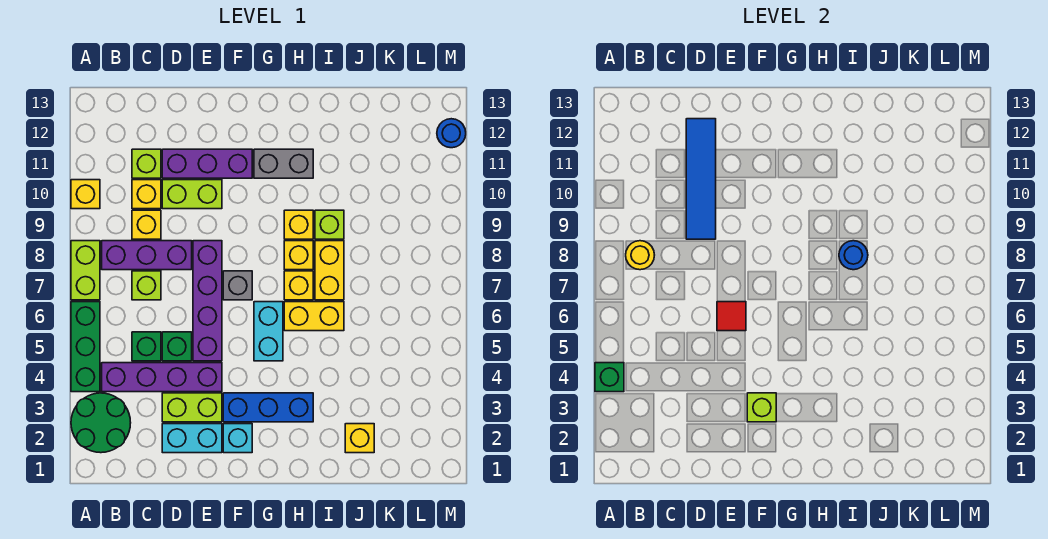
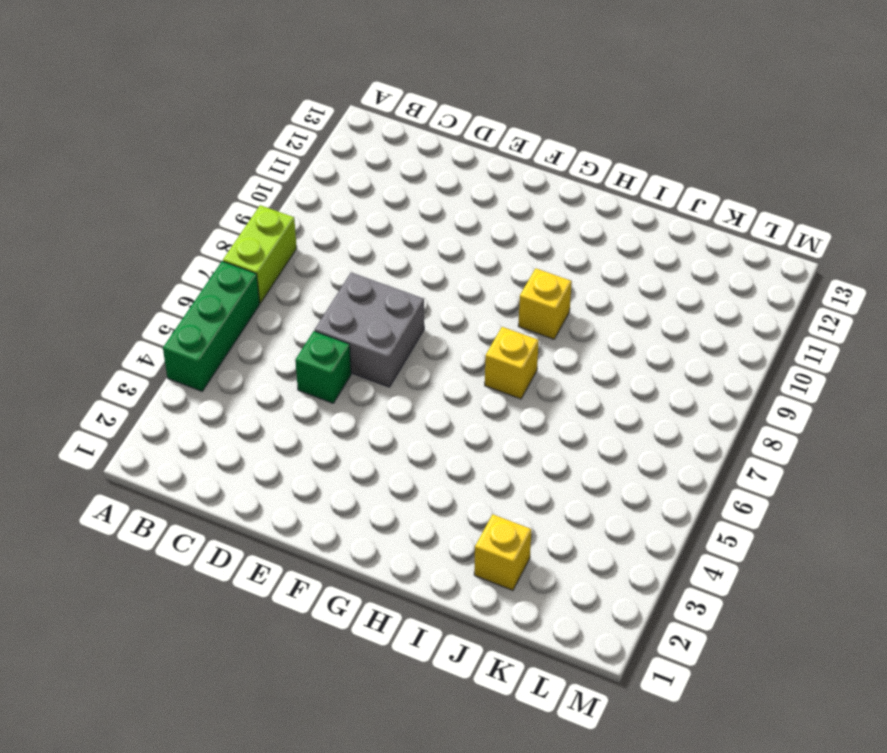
grey brick D6:E7 level 1 -> purple brick E5:E8 level 1
none -> green round brick A2:B3 level 1
none -> yellow brick A10 level 1
none -> purple brick B4:E4 level 1
none -> purple brick B8:D8 level 1

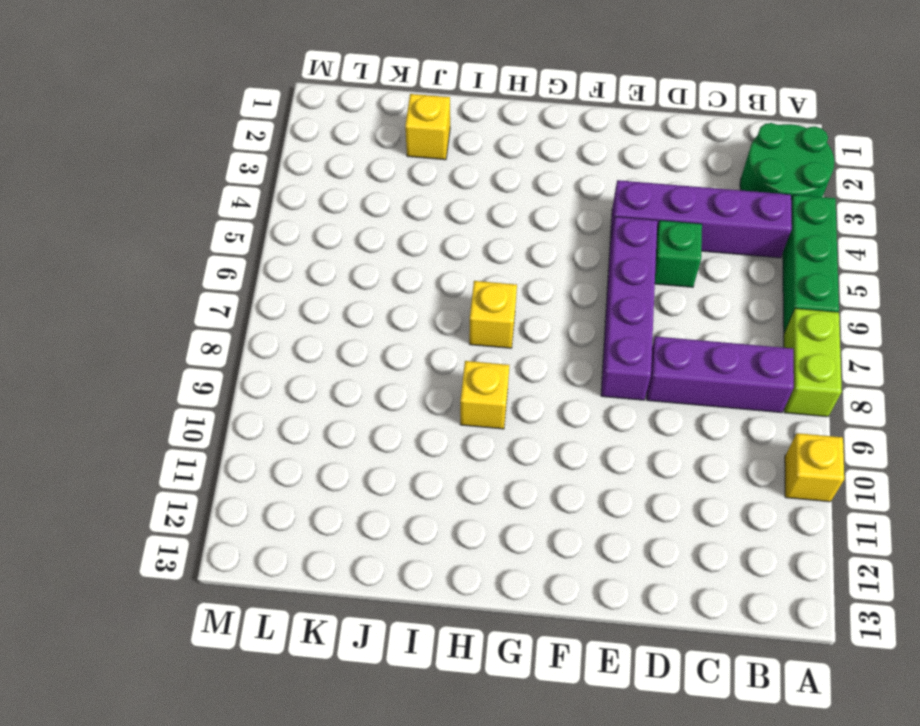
none -> green brick C5 level 1
none -> lime brick C7 level 1
none -> yellow brick C9 level 1
none -> yellow brick C10 level 1

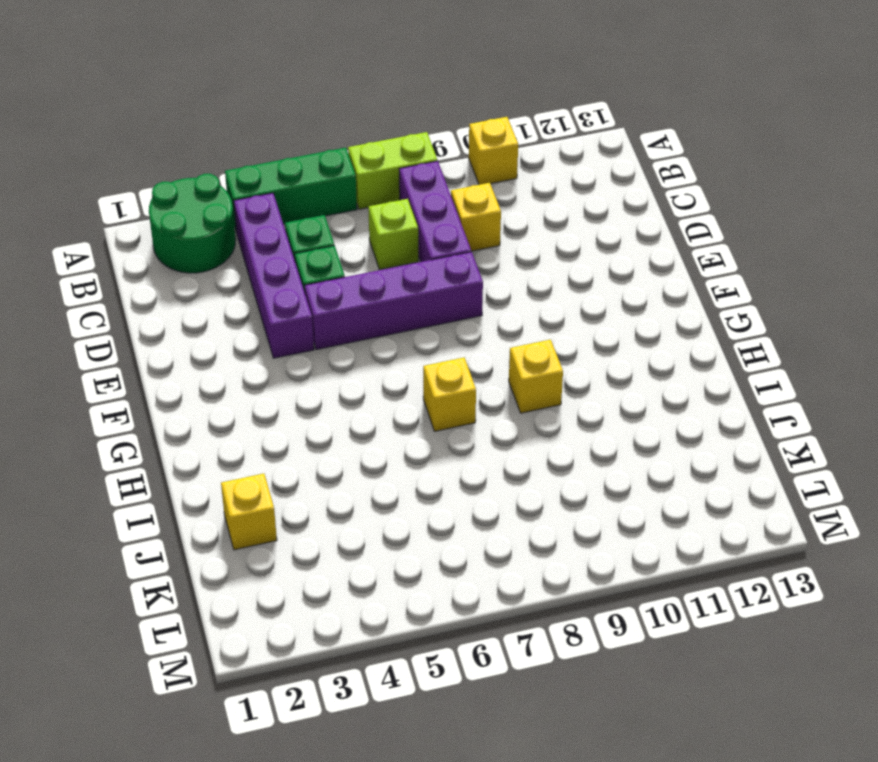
none -> yellow brick C10 level 1
none -> lime brick C11 level 1
none -> cyan brick D2:E2 level 1
none -> lime brick D3:E3 level 1

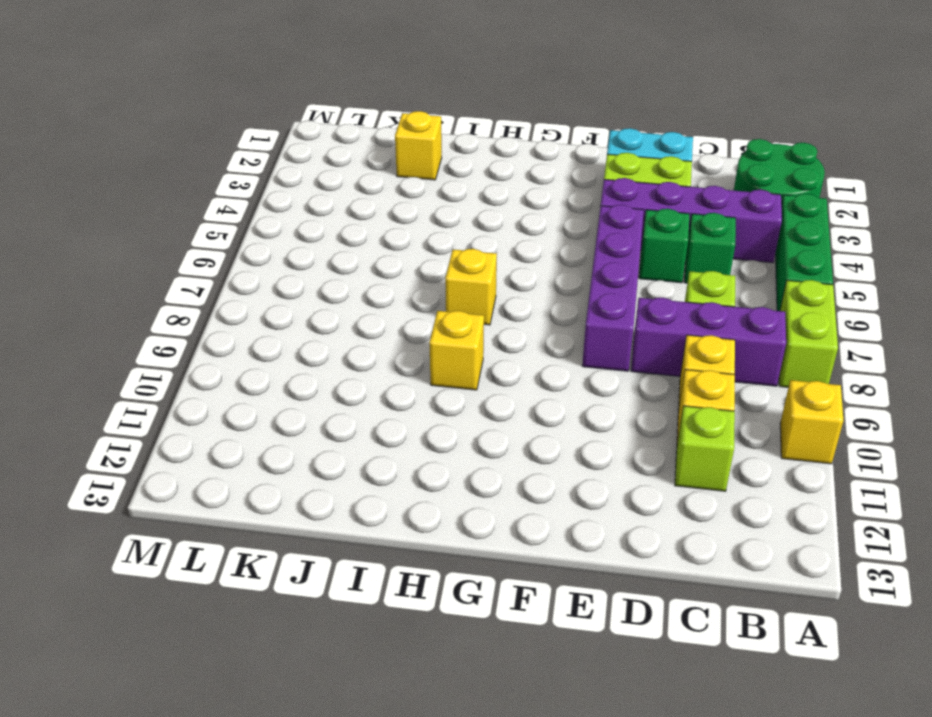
none -> lime brick D10:E10 level 1
none -> purple brick D11:F11 level 1
none -> cyan brick F2 level 1
none -> blue brick F3:H3 level 1

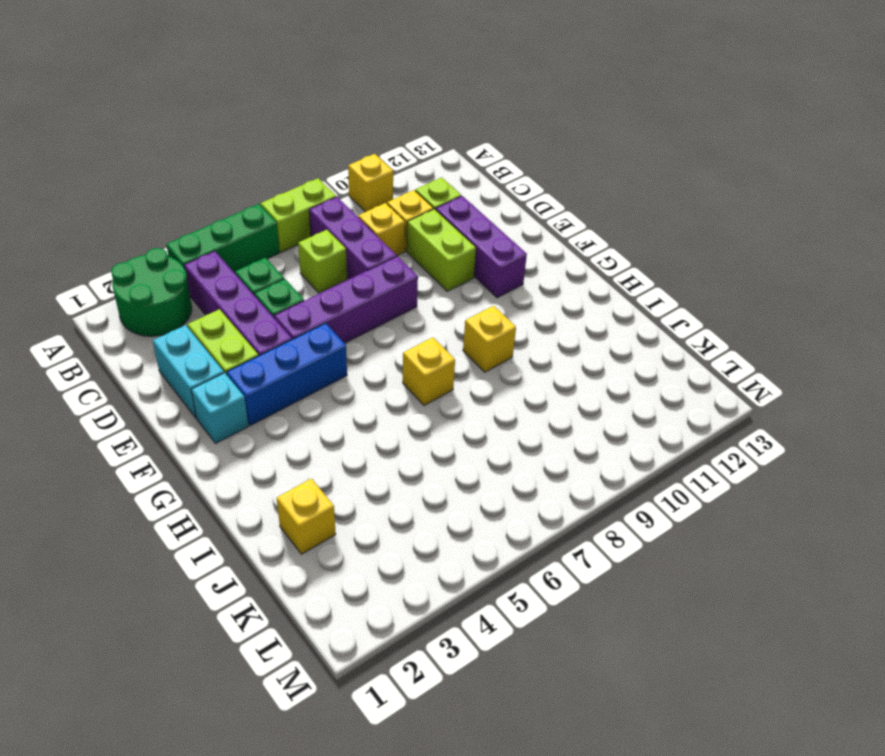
blue brick F3:F5 level 1 -> blue brick F3:H3 level 1
none -> grey brick F7 level 1
none -> cyan brick G5:G6 level 1
none -> grey brick G11:H11 level 1
none -> yellow brick H6:I6 level 1

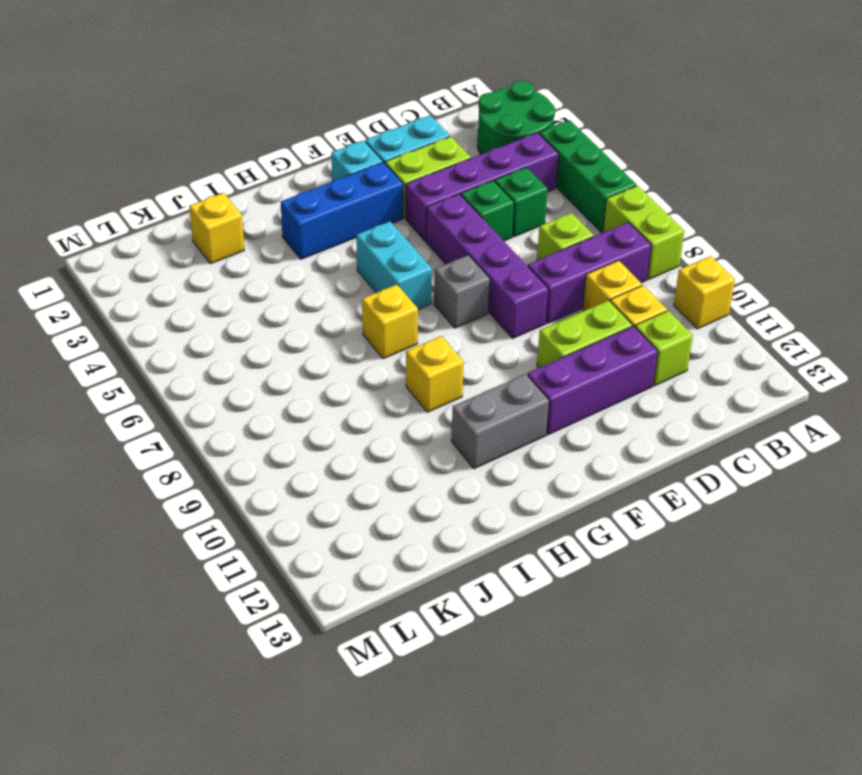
none -> yellow brick H6:I6 level 1
none -> yellow brick H8 level 1
none -> yellow brick I7:I8 level 1
none -> lime brick I9 level 1

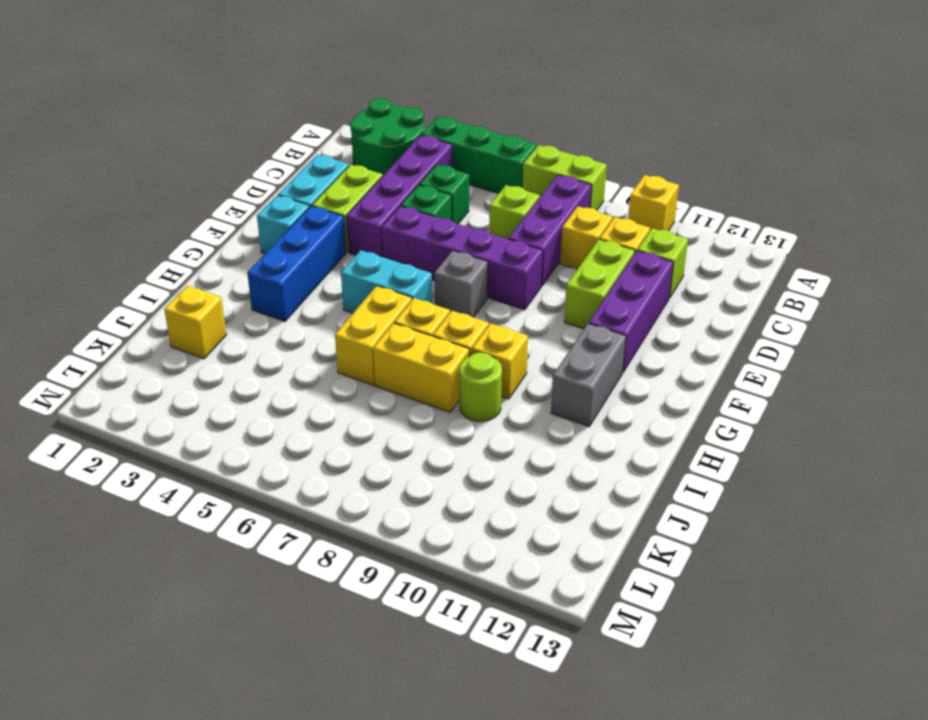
lime round brick I9 level 1 -> lime brick I9 level 1
none -> blue round brick M12 level 1
none -> green brick A4 level 2
none -> yellow round brick B8 level 2
none -> blue tile D9:D12 level 2

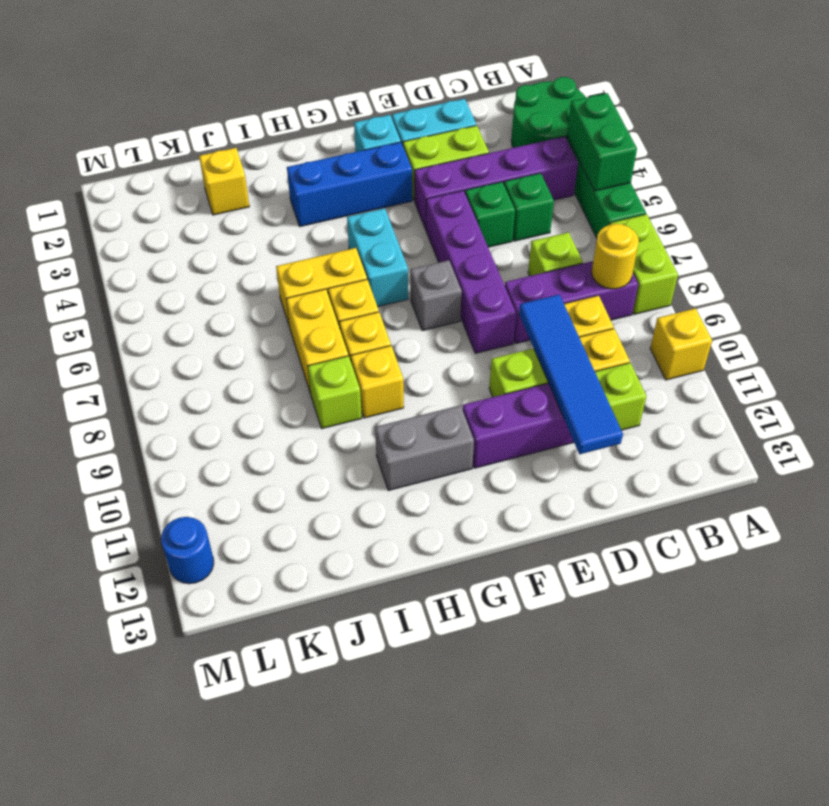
green brick A4:A5 level 2 -> green brick A4 level 2
none -> red tile E6 level 2
none -> lime brick F3 level 2
none -> blue round brick I8 level 2

